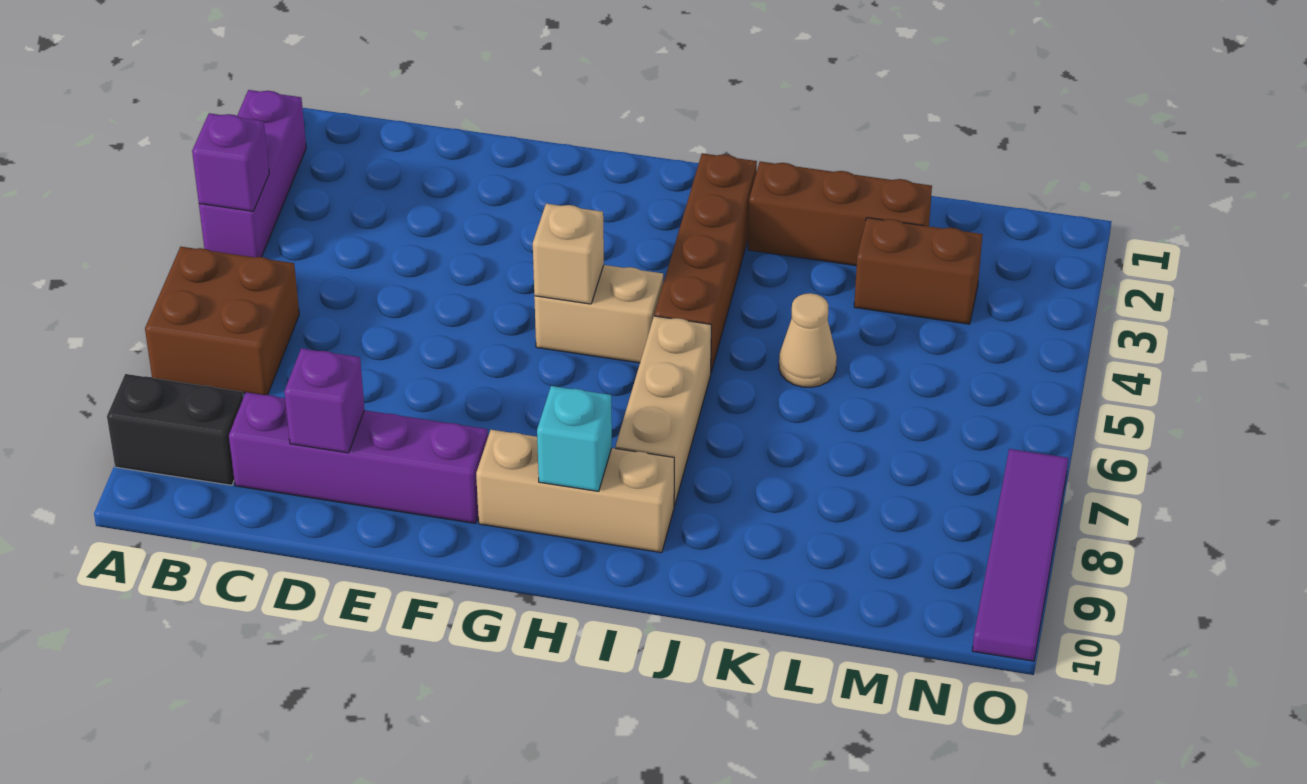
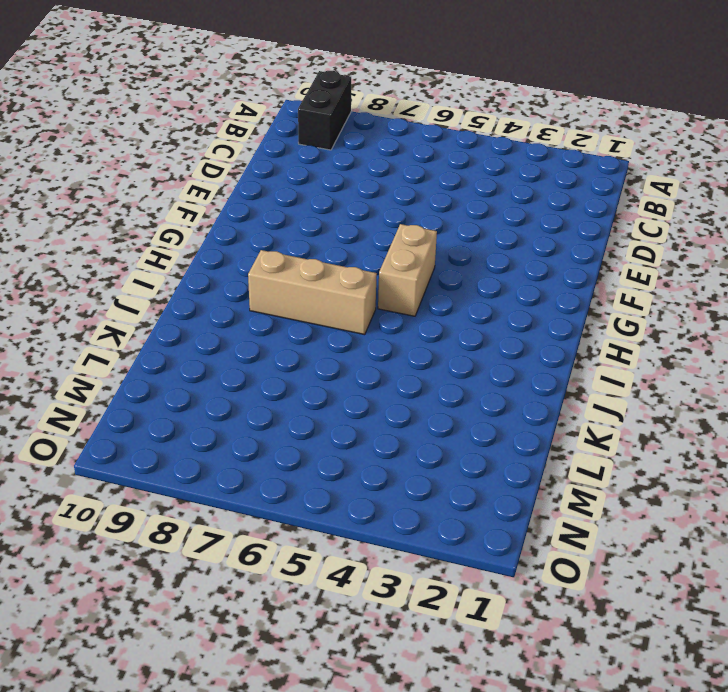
none -> purple brick A2:A4 level 1
none -> brown brick A6:B7 level 1
none -> purple brick C9:F9 level 1

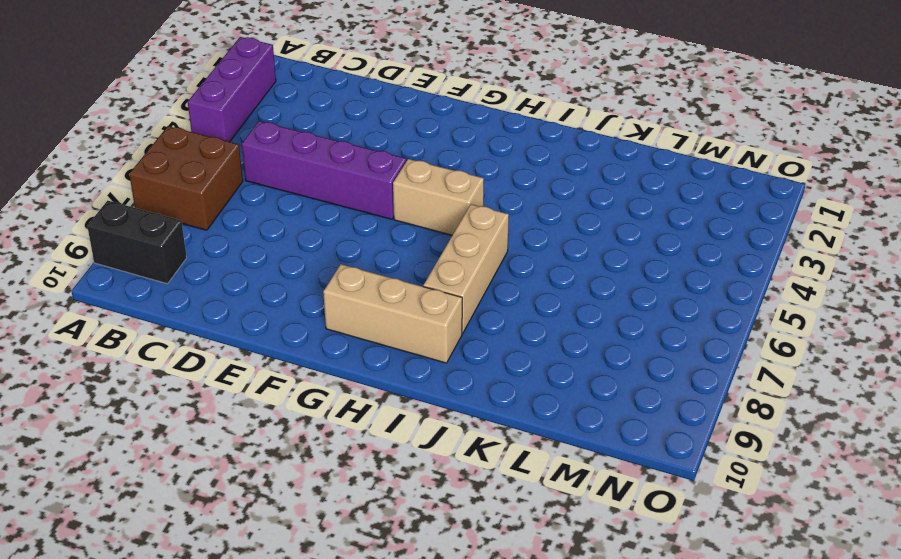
purple brick C5:F5 level 1 -> purple brick C9:F9 level 1
none -> brown brick I2:I5 level 1
none -> brown brick J2:L2 level 1
none -> tan cone K5 level 1

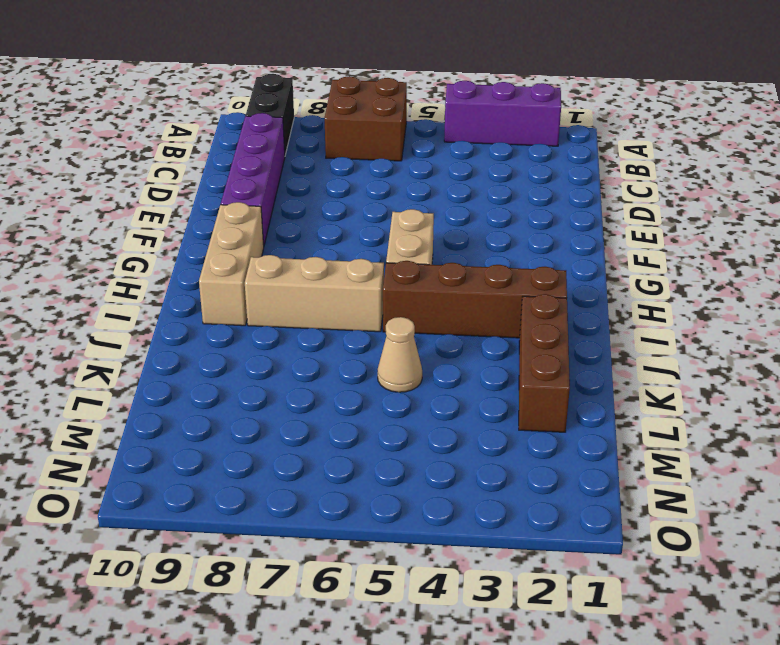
none -> brown brick L3:M3 level 1
none -> purple tile O7:O10 level 1
none -> purple brick A4 level 2

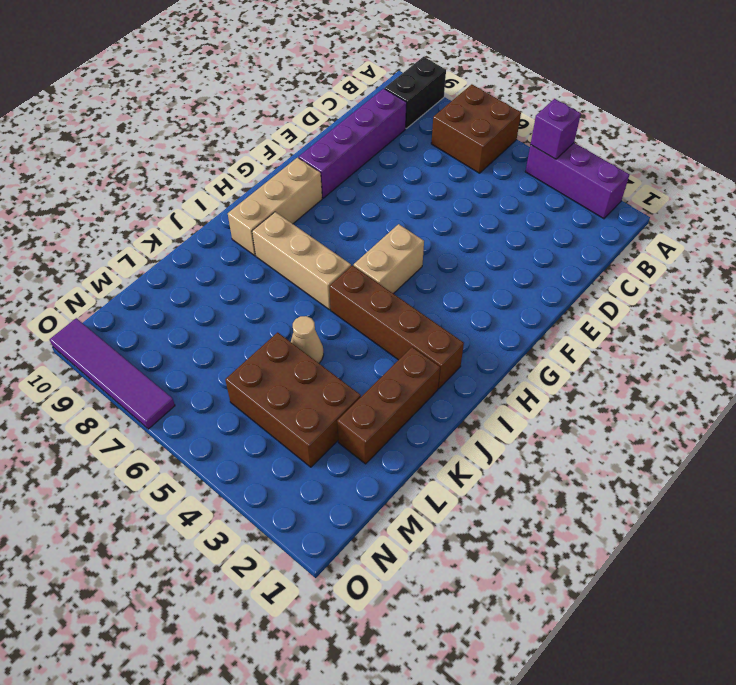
brown brick L3:M5 level 1 -> brown brick L3:M3 level 1
none -> purple brick D9 level 2
none -> tan brick G5 level 2
none -> cyan brick H9 level 2

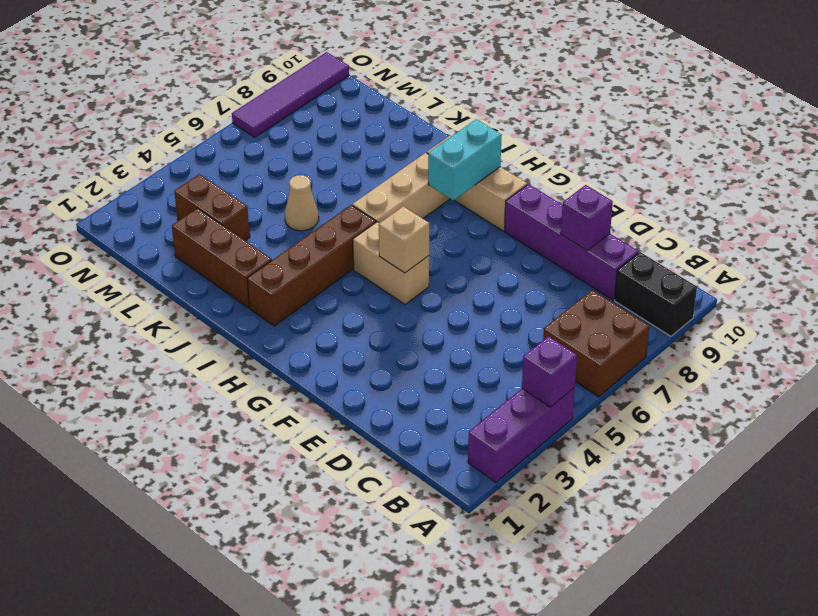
cyan brick H8:H9 level 2 -> cyan brick H9 level 2

